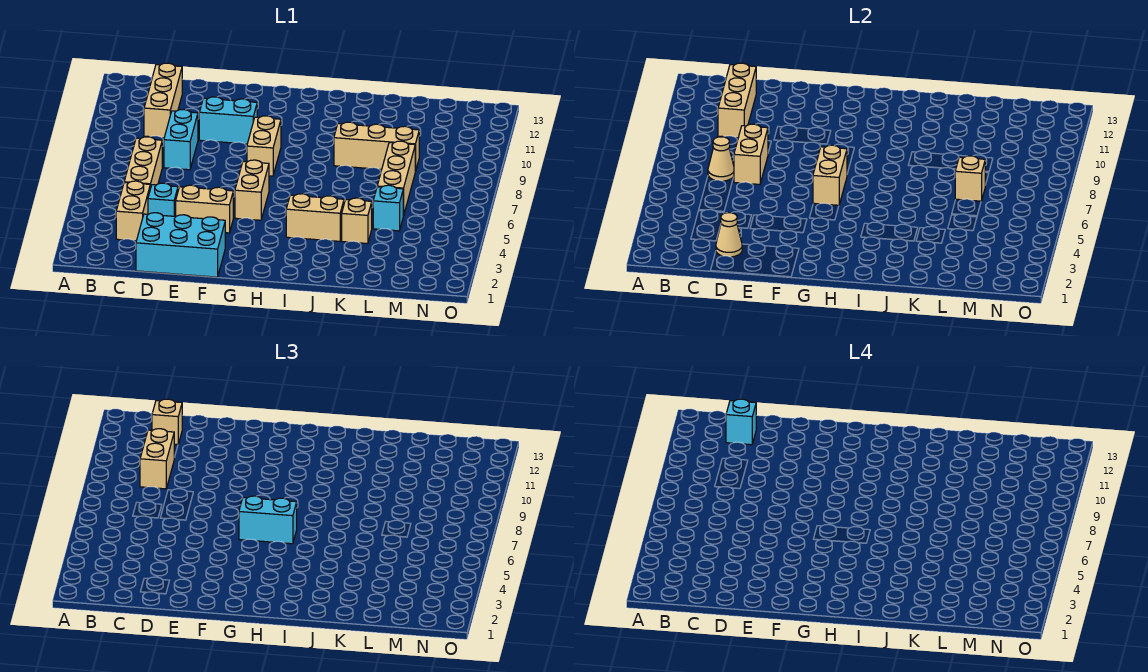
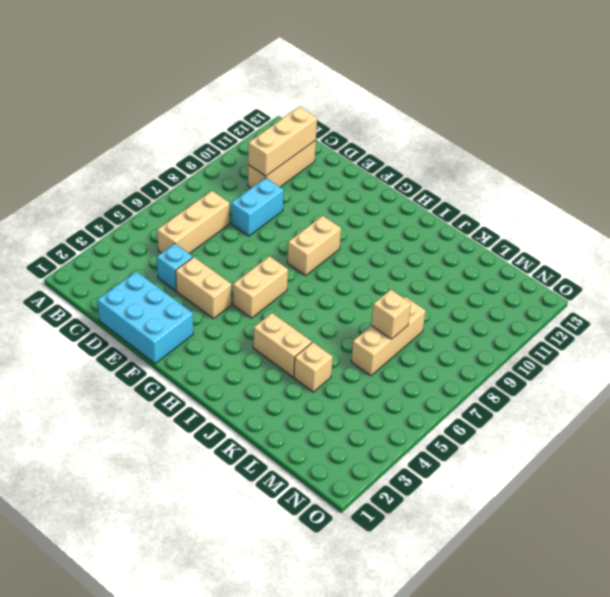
none -> tan brick C3:C4 level 1
none -> cyan brick E10:F10 level 1
none -> tan brick J9:L9 level 1

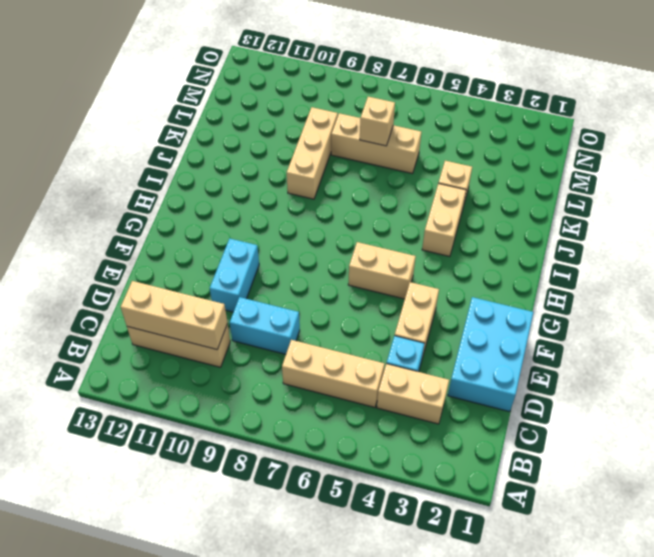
none -> tan brick G8:G9 level 1
none -> cyan brick L5 level 1
none -> tan cone C7 level 2

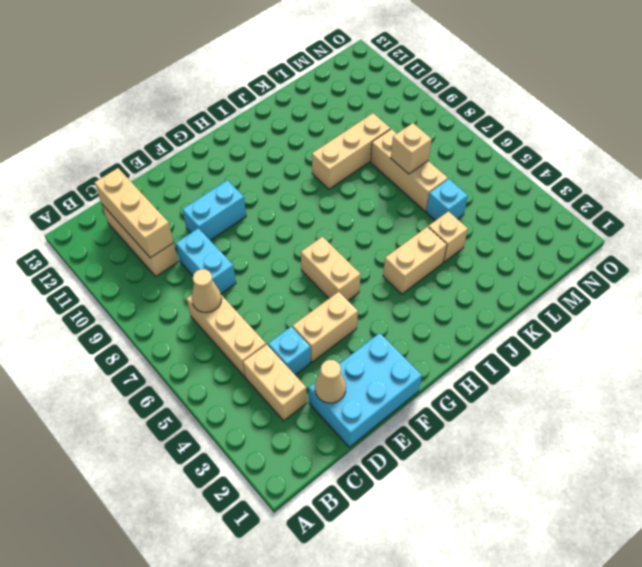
none -> tan brick G8:G9 level 1
none -> tan brick D7:D8 level 2
none -> tan brick G6:G7 level 2

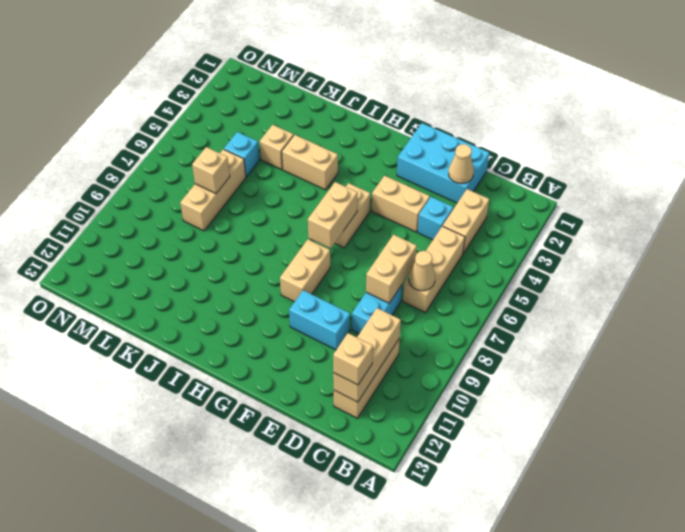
none -> tan brick J9:L9 level 1
none -> tan brick C9:C10 level 3
none -> cyan brick G6:H6 level 3

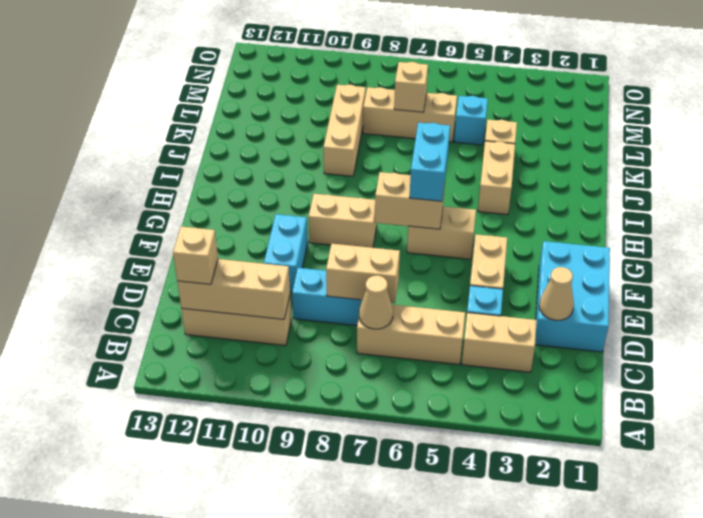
none -> tan brick C9:C10 level 3
none -> cyan brick C12 level 4

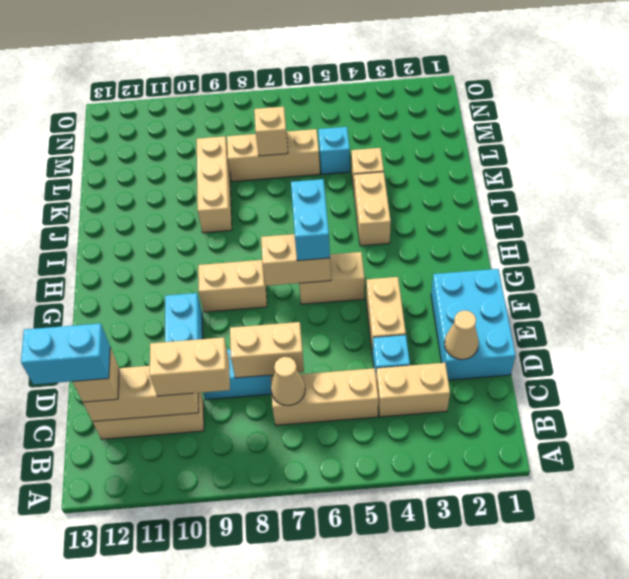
cyan brick C12:C13 level 4 -> cyan brick C12 level 4

